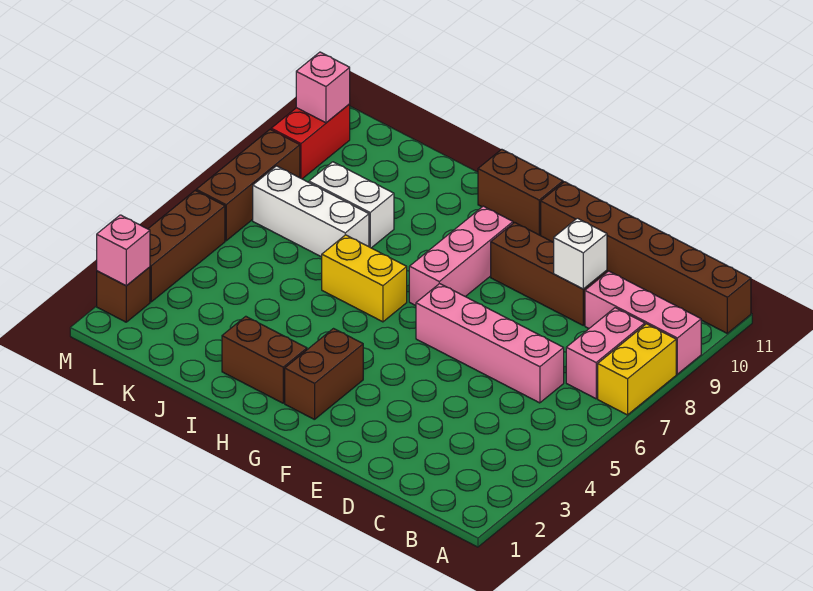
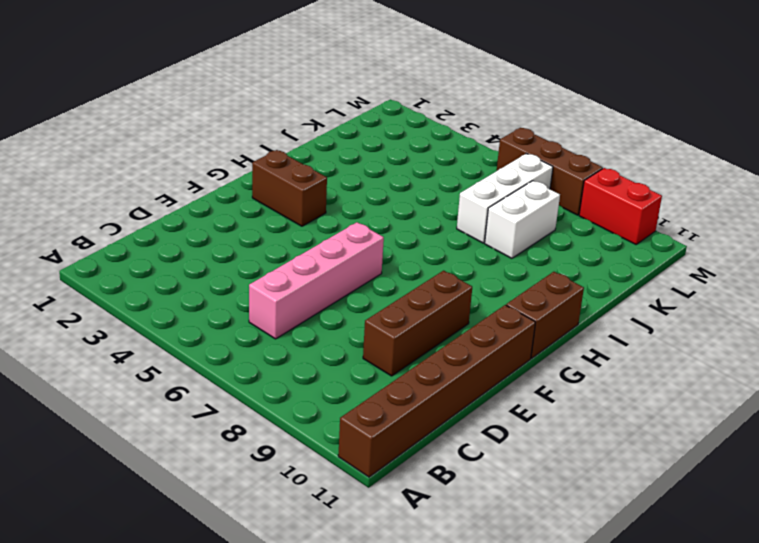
none -> yellow brick A7:A8 level 1
none -> pink brick A9:C9 level 1
none -> pink brick B7:B8 level 1

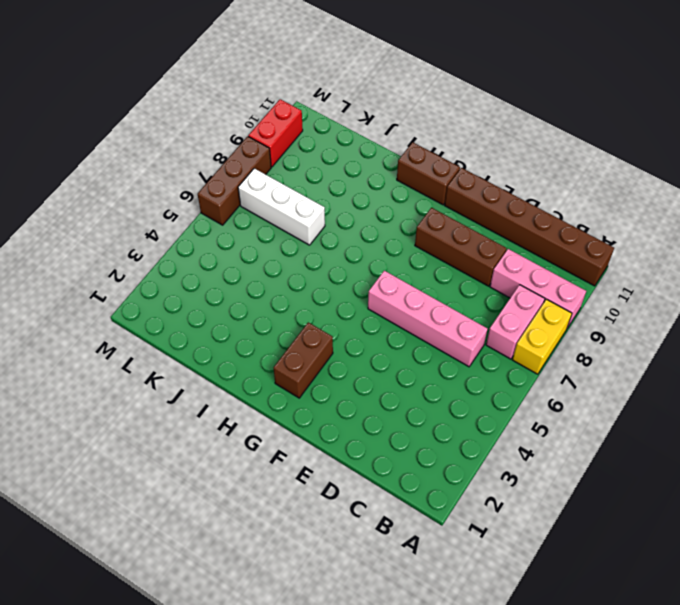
none -> pink brick G7:G9 level 1
none -> brown brick H2:I2 level 1
none -> yellow brick H6:I6 level 1

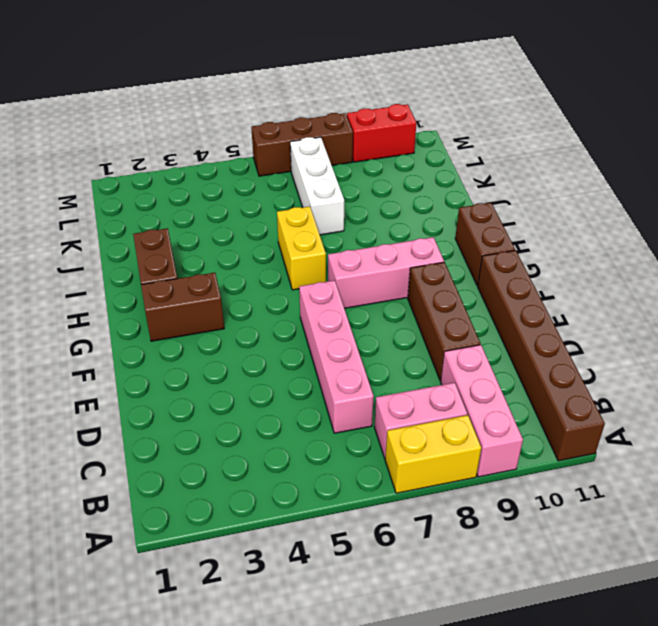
none -> white brick J8:K8 level 1
none -> brown brick M2 level 1
none -> brown brick M3:M5 level 1

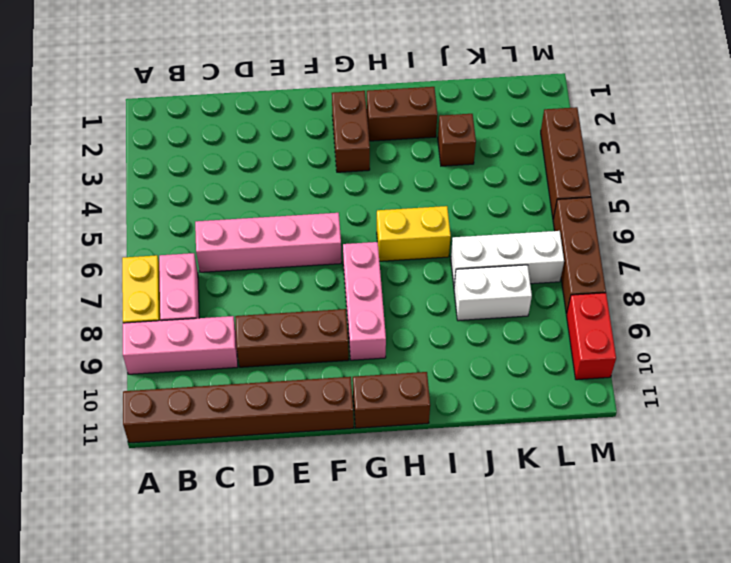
brown brick J3 level 1 -> brown brick M2 level 1
none -> white brick D9 level 2
none -> pink brick M2 level 2
none -> pink brick M10 level 2

